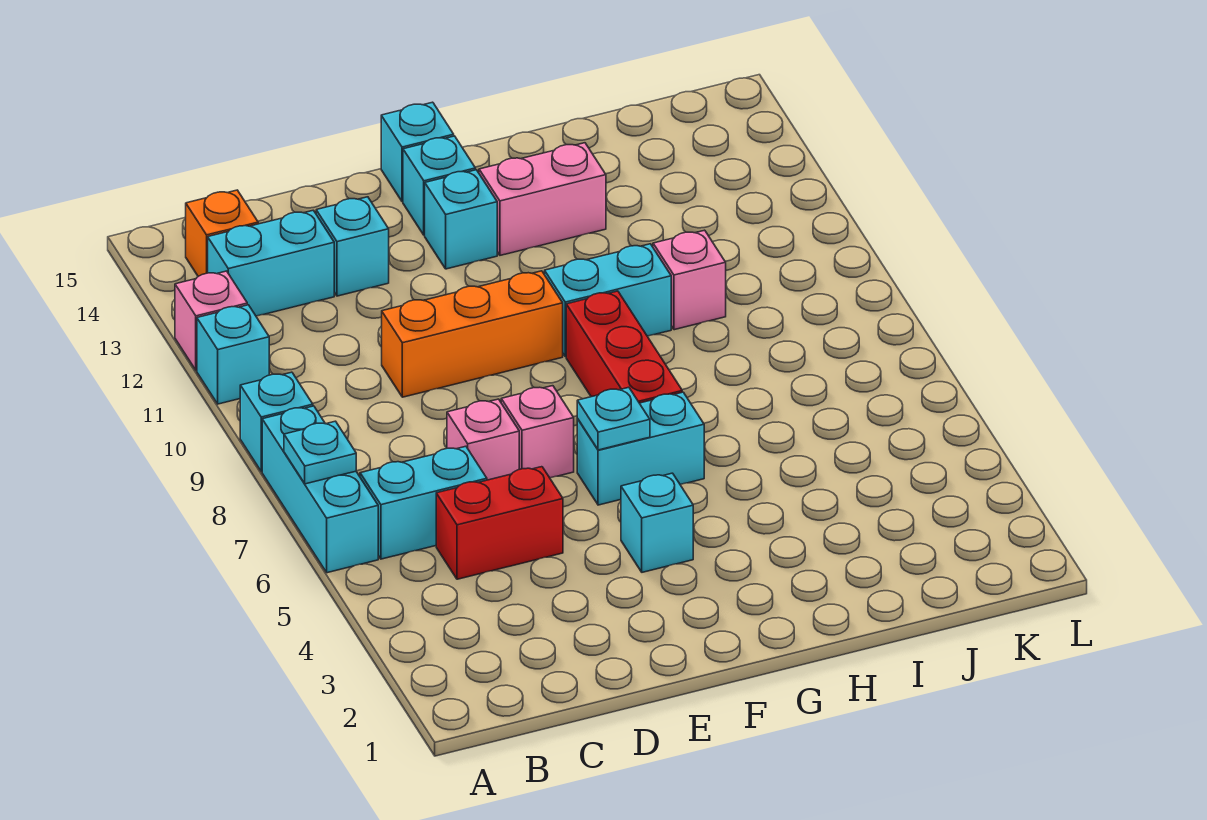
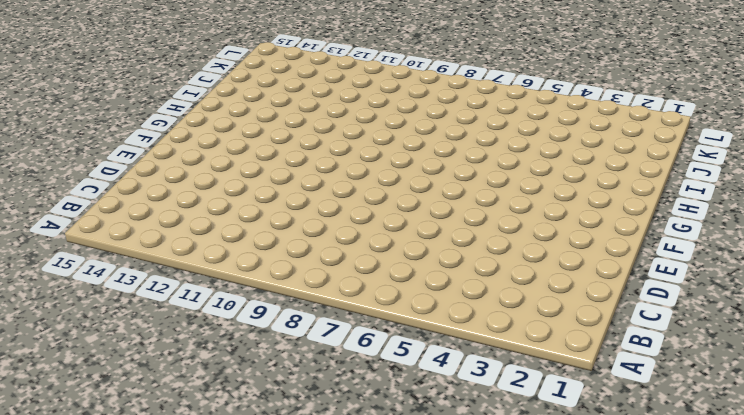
none -> cyan brick A6:A8 level 1
none -> cyan brick A9 level 1
none -> cyan brick A11 level 1

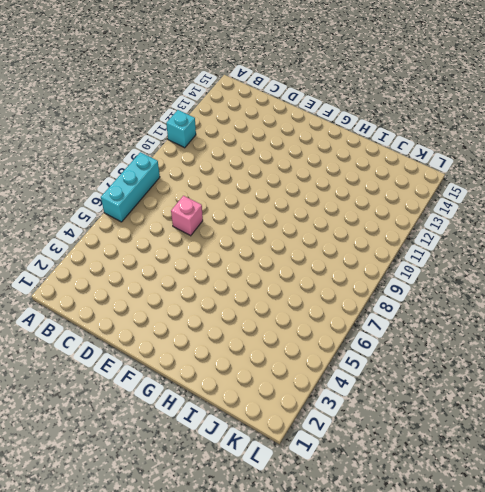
none -> cyan brick A9 level 1
none -> pink brick A12 level 1
none -> cyan brick B6:C6 level 1

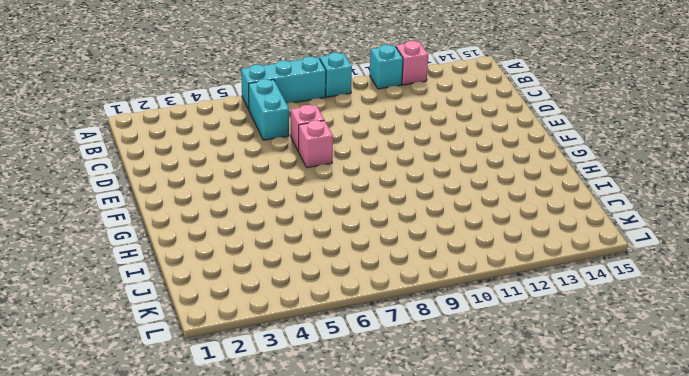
none -> cyan brick B13:C13 level 1
none -> orange brick B14 level 1
none -> red brick C5:D5 level 1

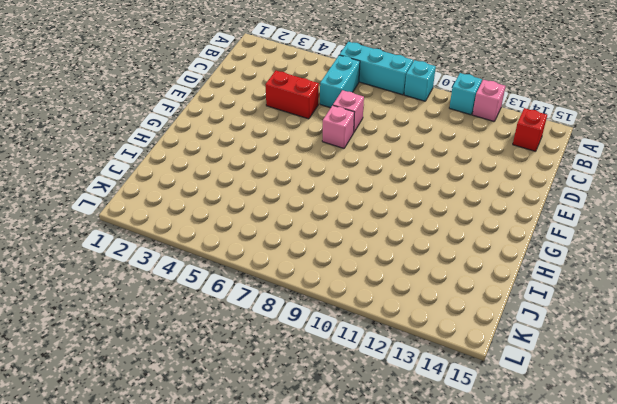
red brick B14 level 1 -> orange brick B14 level 1
red brick D4:D5 level 1 -> red brick C5:D5 level 1
none -> cyan brick B13:C13 level 1
none -> orange brick D10:F10 level 1
none -> cyan brick D13 level 1

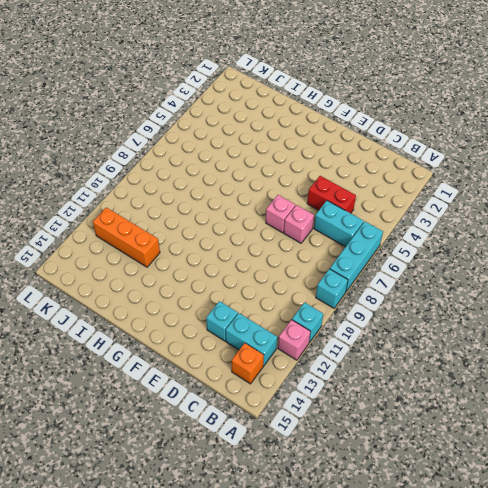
orange brick I12:K12 level 1 -> orange brick D10:F10 level 1
none -> cyan brick F4 level 1
none -> cyan brick F6:G6 level 1
none -> cyan brick F13 level 1

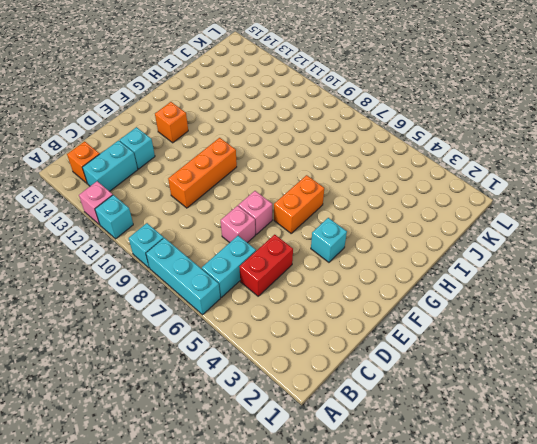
orange brick F6:G6 level 1 -> cyan brick F6:G6 level 1
orange brick F13 level 1 -> cyan brick F13 level 1
none -> cyan brick F14 level 1
none -> cyan brick F15 level 1
none -> red brick G7:G9 level 1

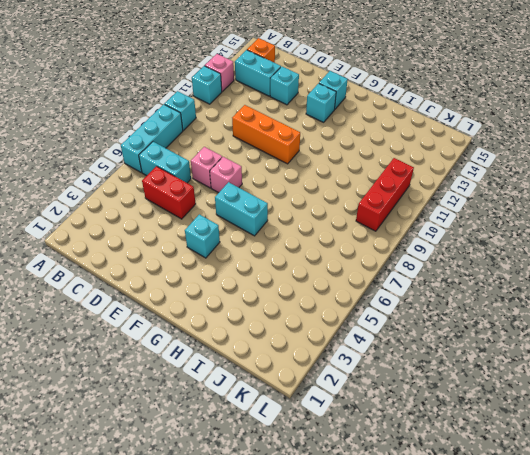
red brick K9:K11 level 1 -> red brick G7:G9 level 1
none -> cyan brick F15 level 1
none -> cyan brick G10:H10 level 1
none -> pink brick G13:H13 level 1

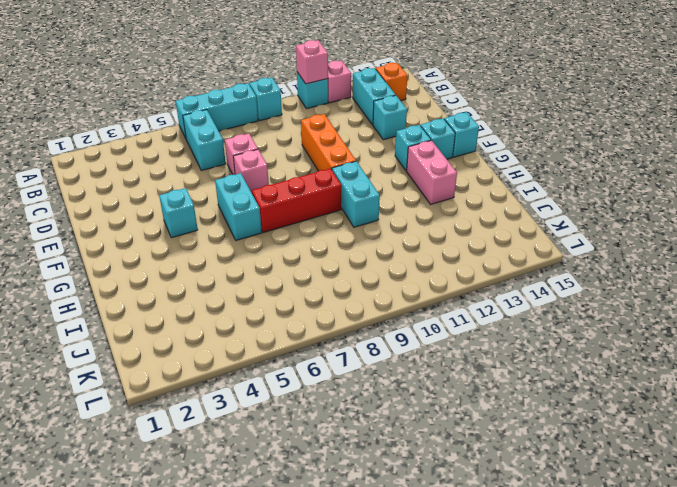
pink brick A11 level 2 -> pink brick I10 level 1
none -> red brick C5:D5 level 1
none -> cyan plate A7 level 2
none -> cyan plate F6 level 2

